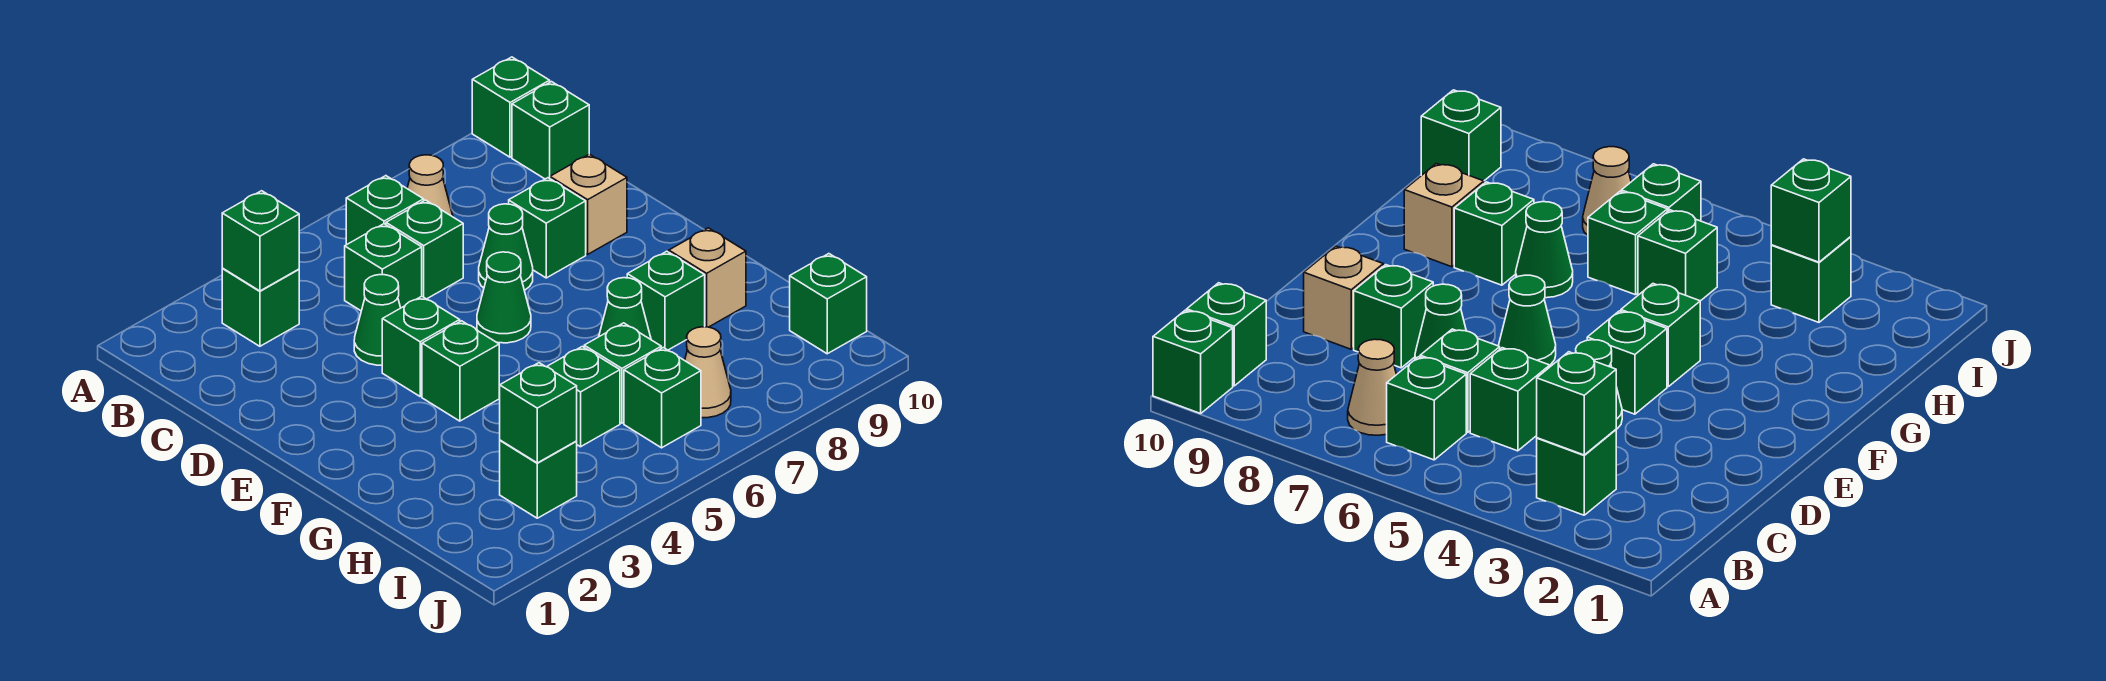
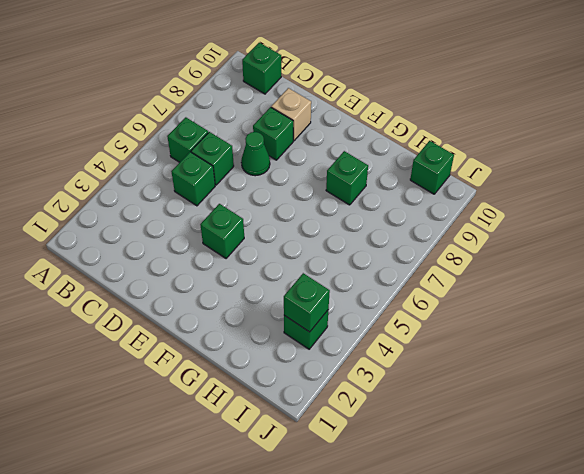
none -> green brick A10 level 1
none -> green brick B3 level 1
none -> tan cone B7 level 1

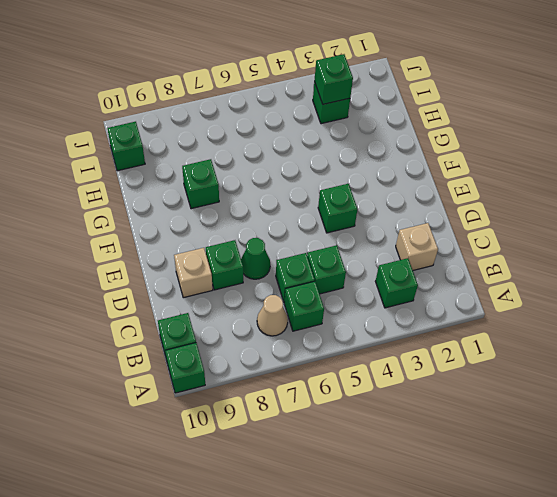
tan brick C2 level 1 -> tan brick G9 level 1
none -> green cone D4 level 1
none -> green cone E6 level 1
none -> green brick F4 level 1

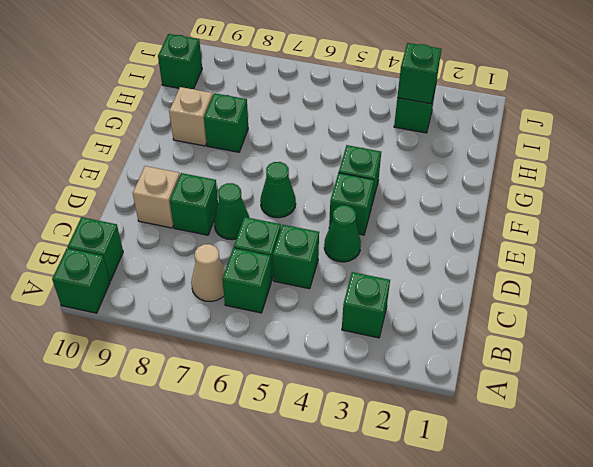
none -> green cone G7 level 1
none -> green brick H5 level 1
none -> green brick H6 level 1

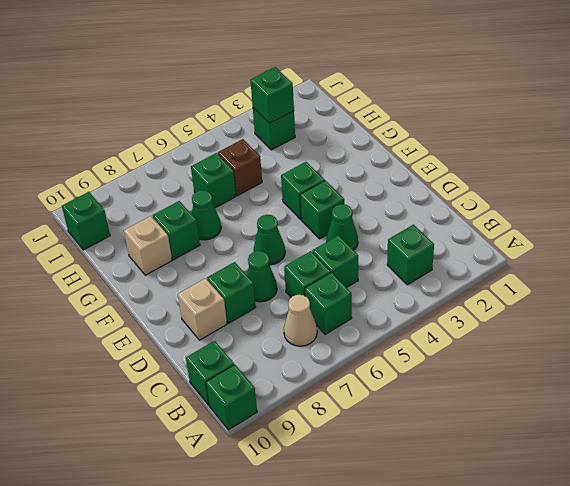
brown brick H5 level 1 -> green brick H5 level 1
none -> green brick I6 level 1
none -> tan cone I7 level 1
none -> green brick B3 level 2

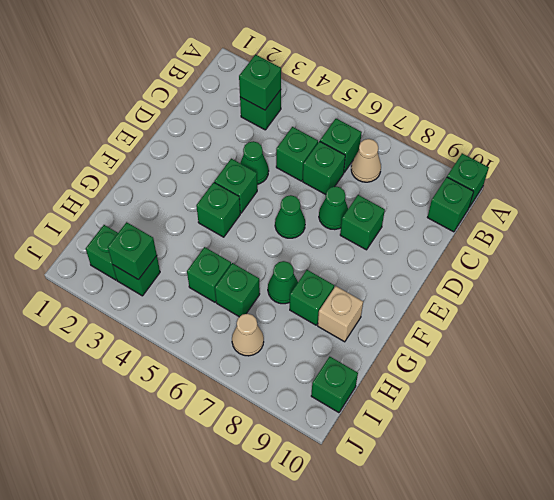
green brick I2 level 1 -> green brick I6 level 1
none -> tan brick D9 level 1

